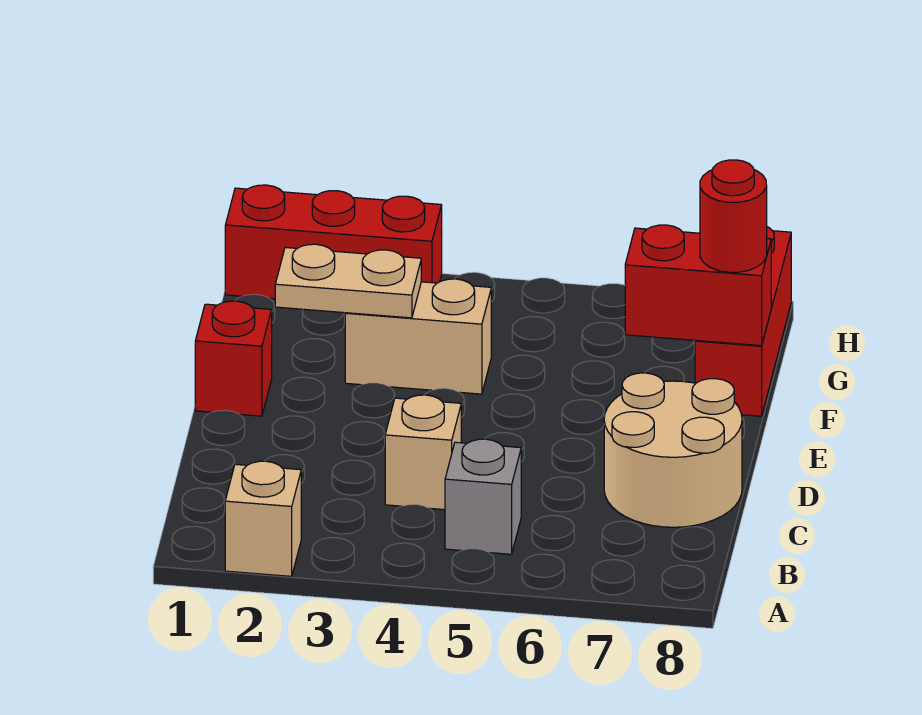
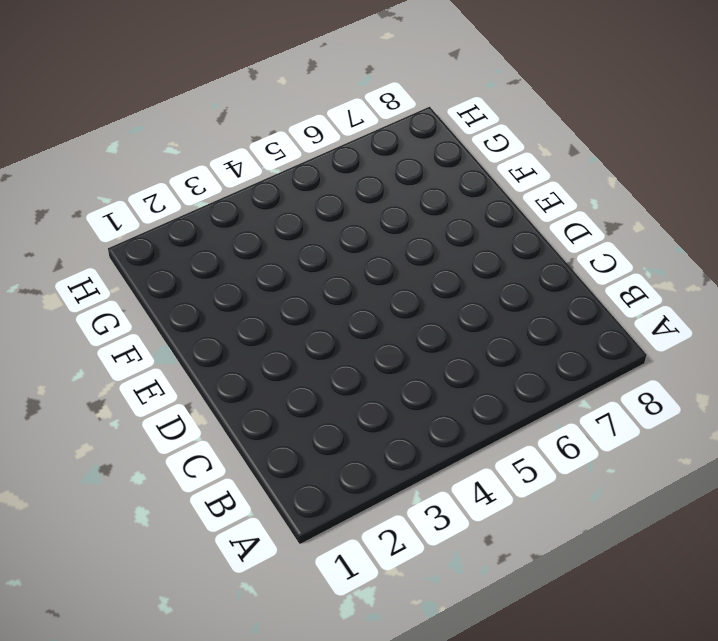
none -> tan brick A2 level 1
none -> grey brick B5 level 1

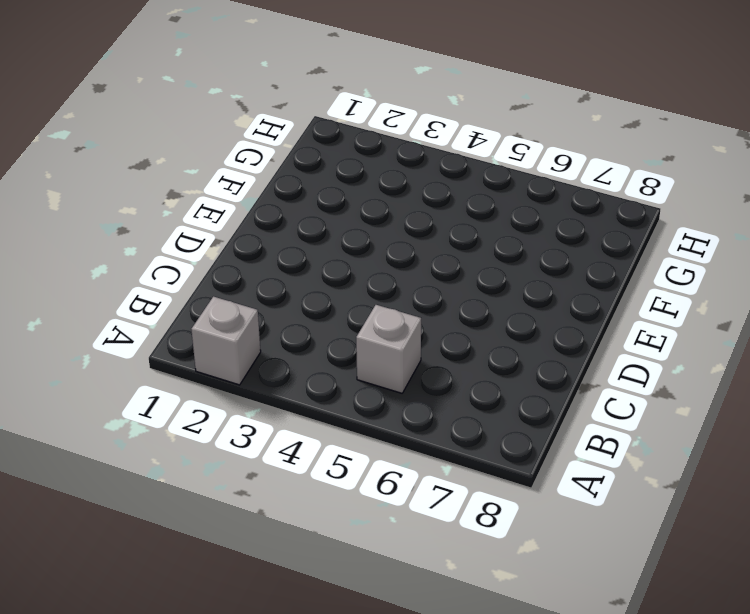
grey brick A2 level 1 -> tan brick A2 level 1
none -> tan brick C4 level 1
none -> tan round brick C7:D8 level 1

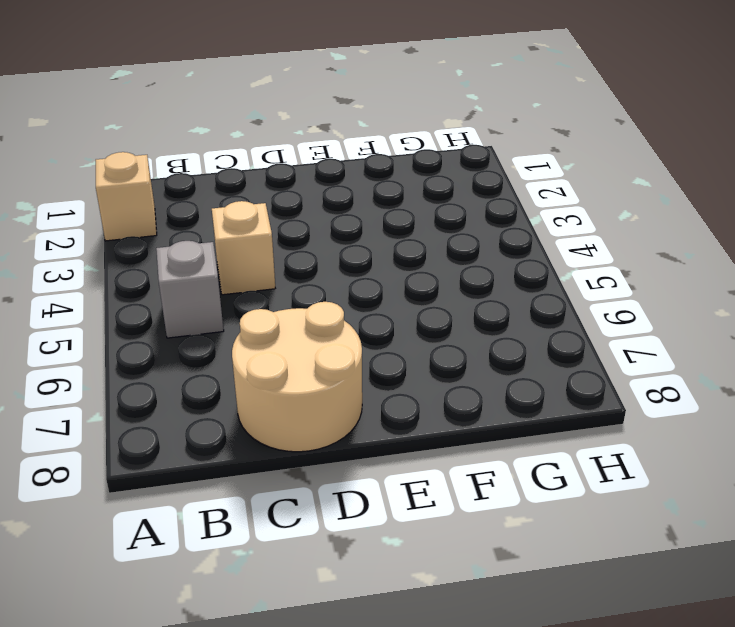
none -> red brick E1 level 1
none -> tan brick F3:F4 level 1

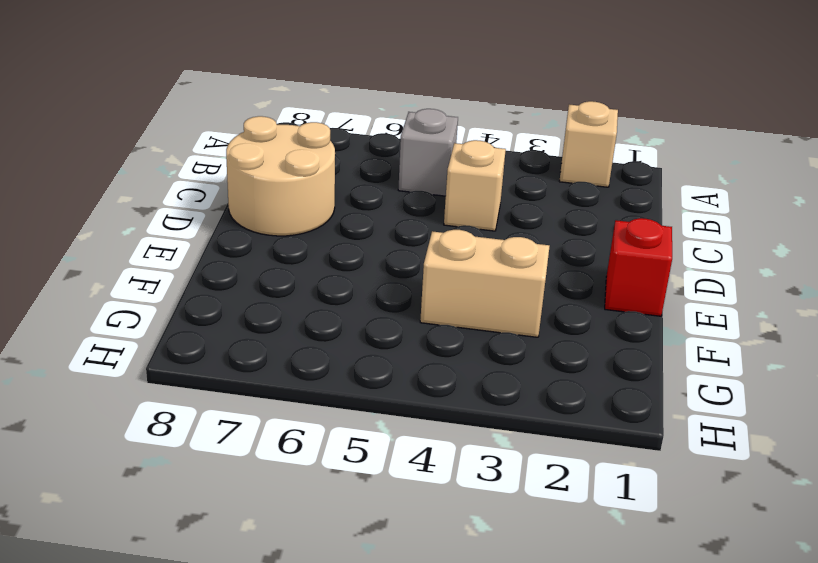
none -> red brick F8:H8 level 1
none -> red brick H1:H3 level 1

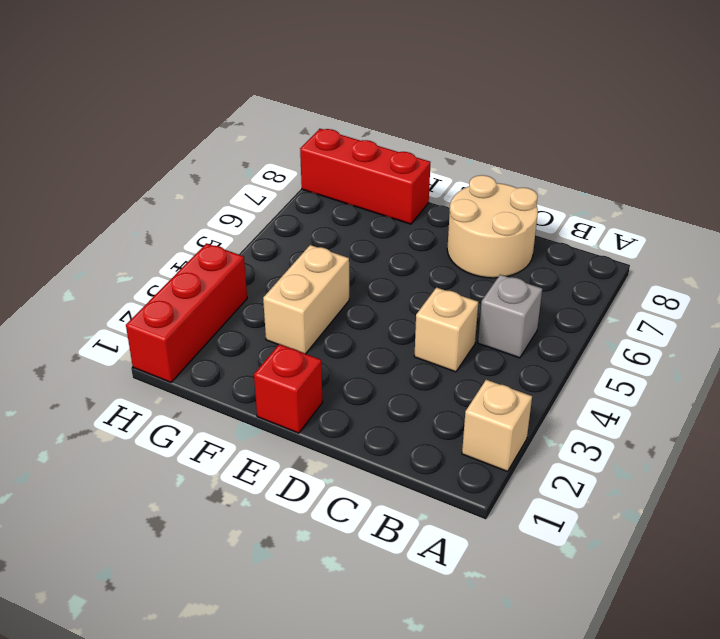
none -> tan plate F2:F3 level 2
none -> red brick F7:F8 level 2

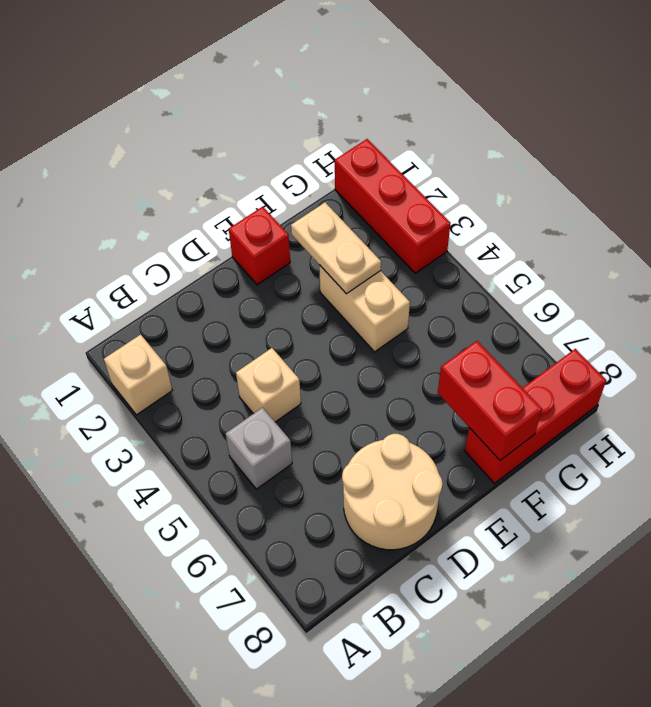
none -> red round brick F8 level 3

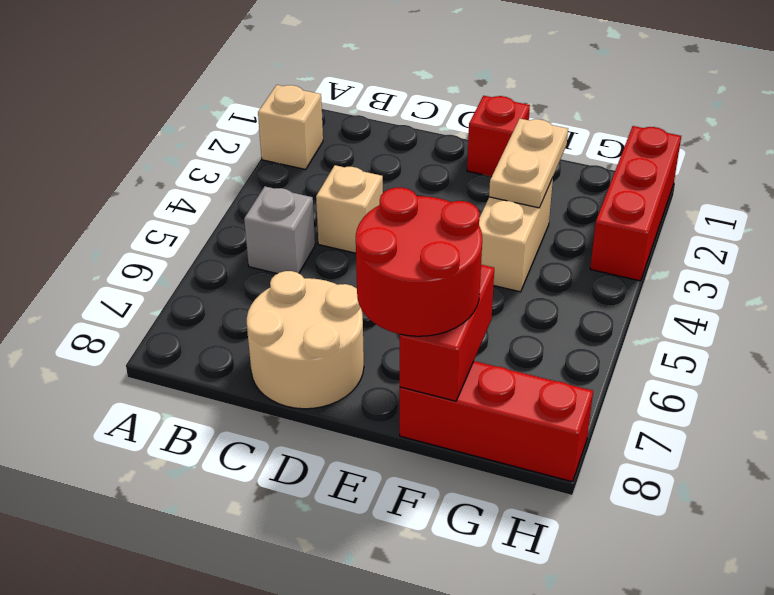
red round brick E7:F8 level 3 -> red round brick F8 level 3

